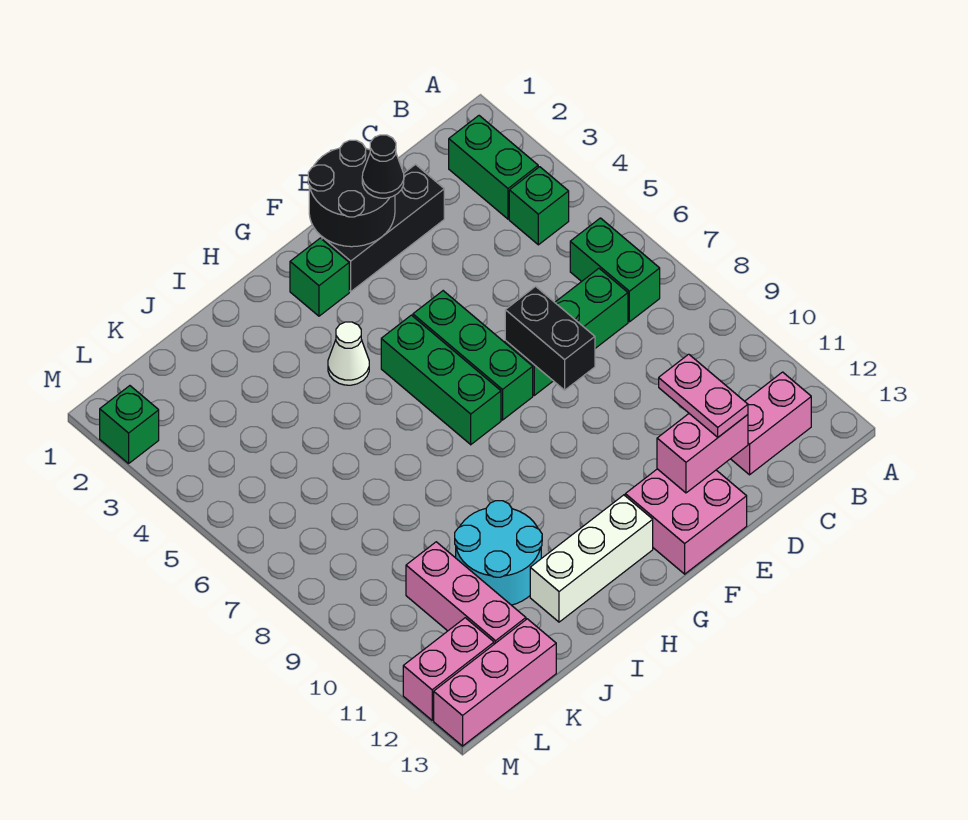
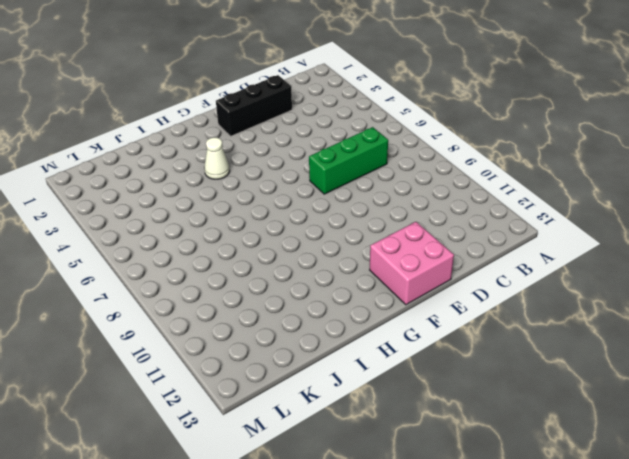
none -> green brick B2:B3 level 1
none -> green brick B4 level 1
none -> green brick B6:B7 level 1

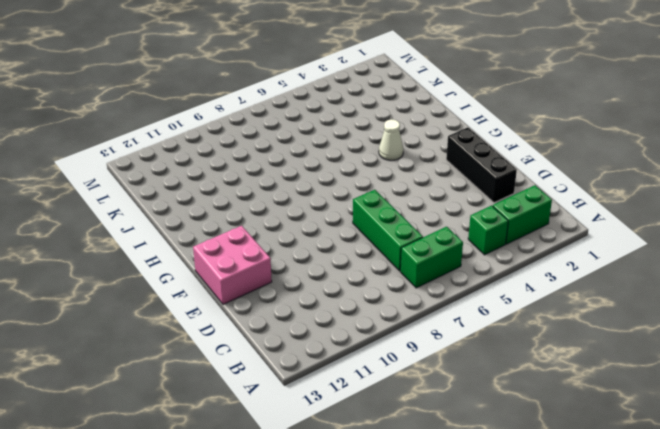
none -> pink brick B12:C12 level 1
none -> green brick F5:F7 level 1
none -> green brick G2 level 1

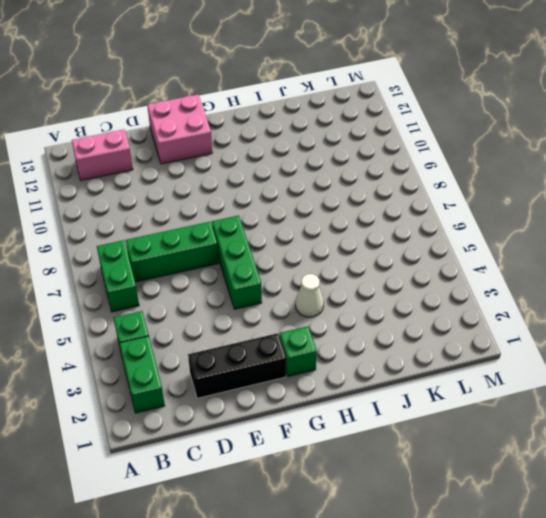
none -> green brick G5:G7 level 1
none -> white brick G12:I12 level 1
none -> cyan round brick I10:J11 level 1

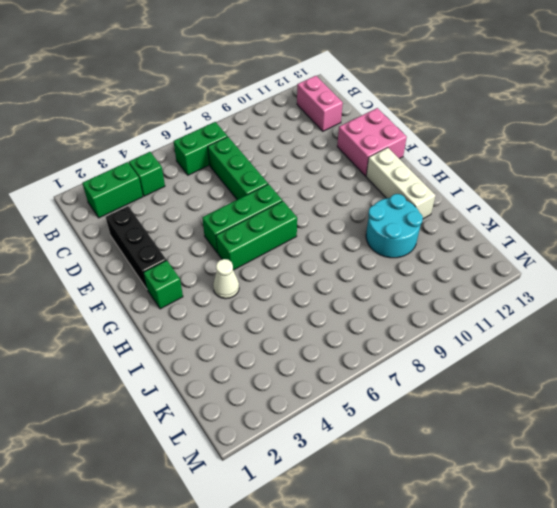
none -> pink brick K10:K12 level 1
none -> pink brick K13:M13 level 1
none -> pink brick L12:M12 level 1

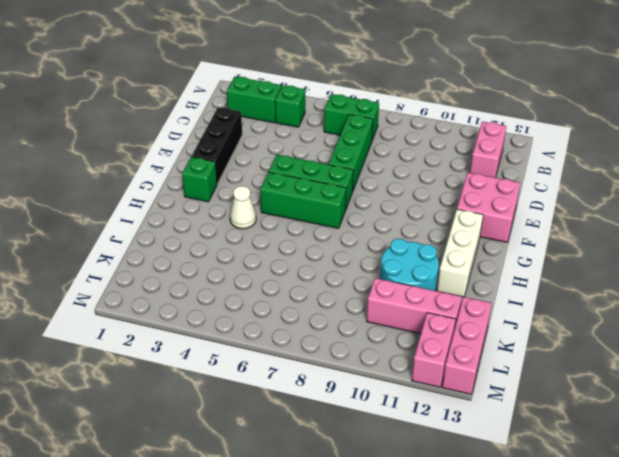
none -> green brick M2 level 1
none -> pink brick D12:E12 level 2
none -> black round brick E1:F2 level 2

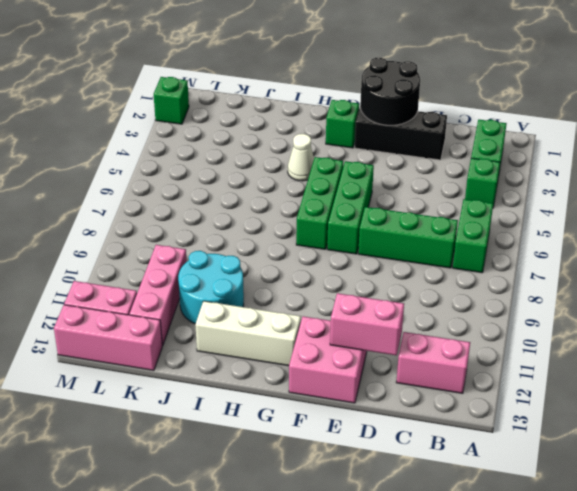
none -> black brick E7:E8 level 2
none -> pink plate D11:D12 level 3
none -> black cone E2 level 3

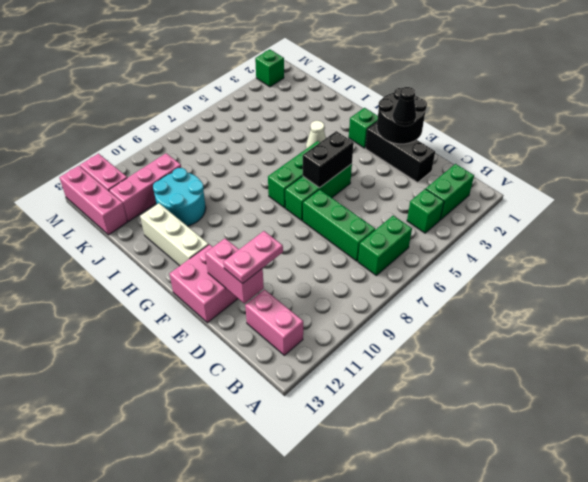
black brick F5:F6 level 2 -> black brick E7:E8 level 2

